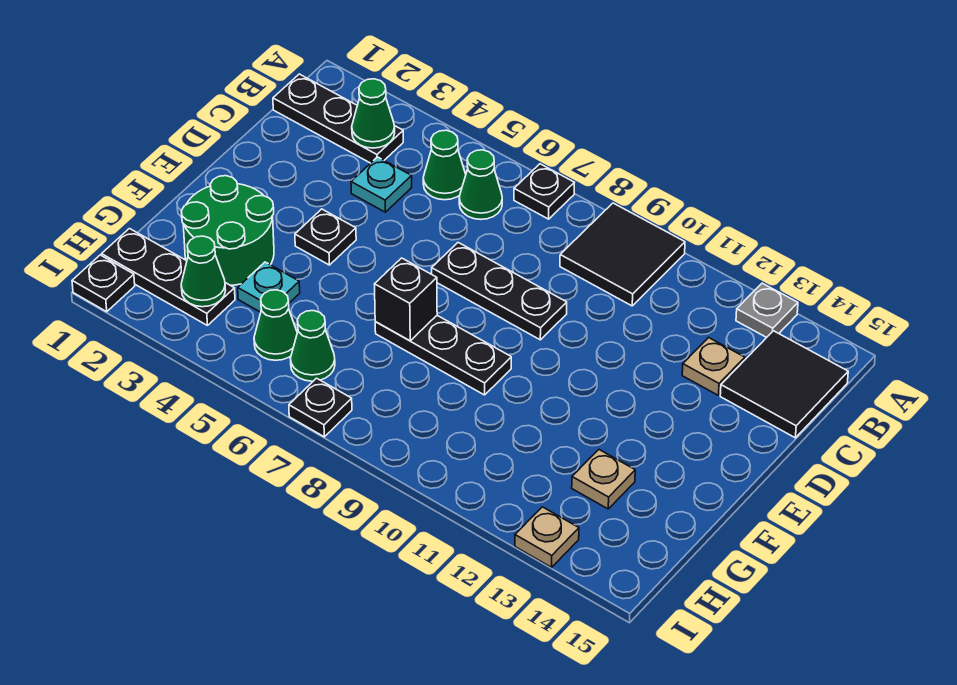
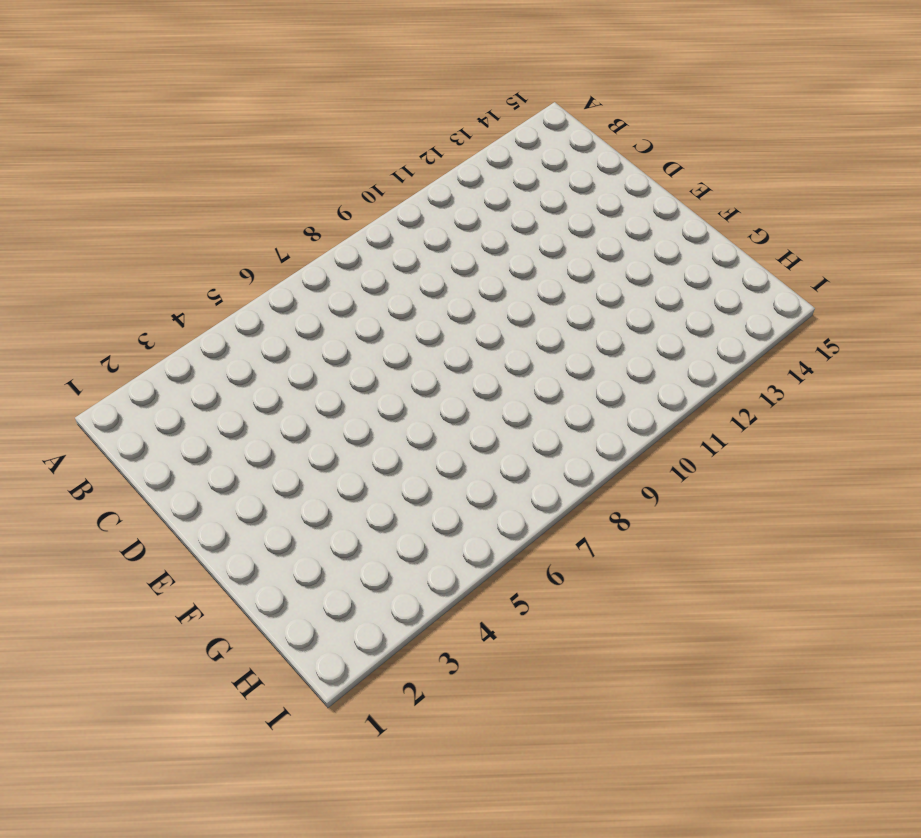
none -> black plate A7 level 1
none -> black tile A9:B10 level 1
none -> grey plate A13 level 1

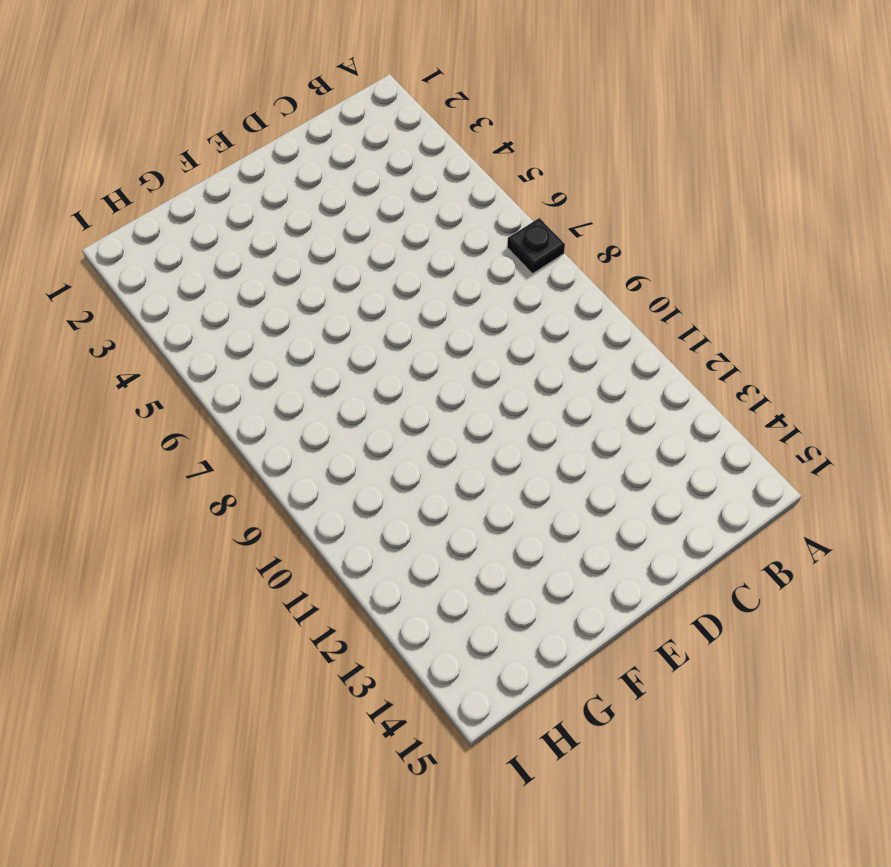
none -> black tile A9:B10 level 1
none -> grey plate A13 level 1
none -> black plate B1:B3 level 1

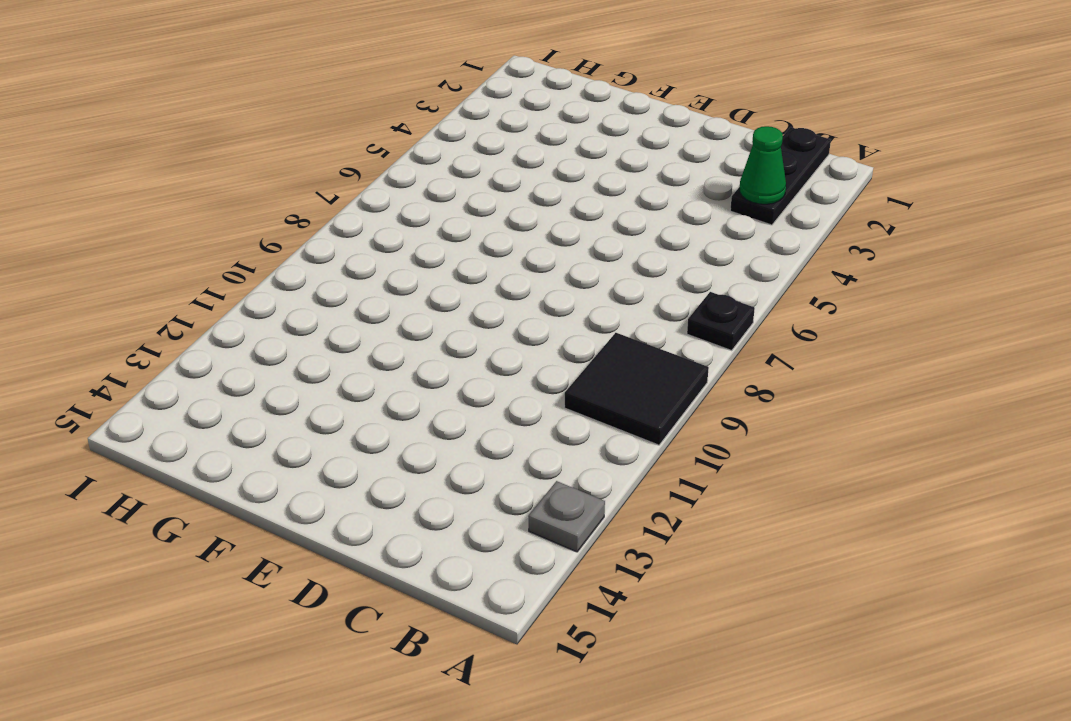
none -> green cone B5 level 1
none -> green cone B6 level 1
none -> black tile B14:C15 level 1

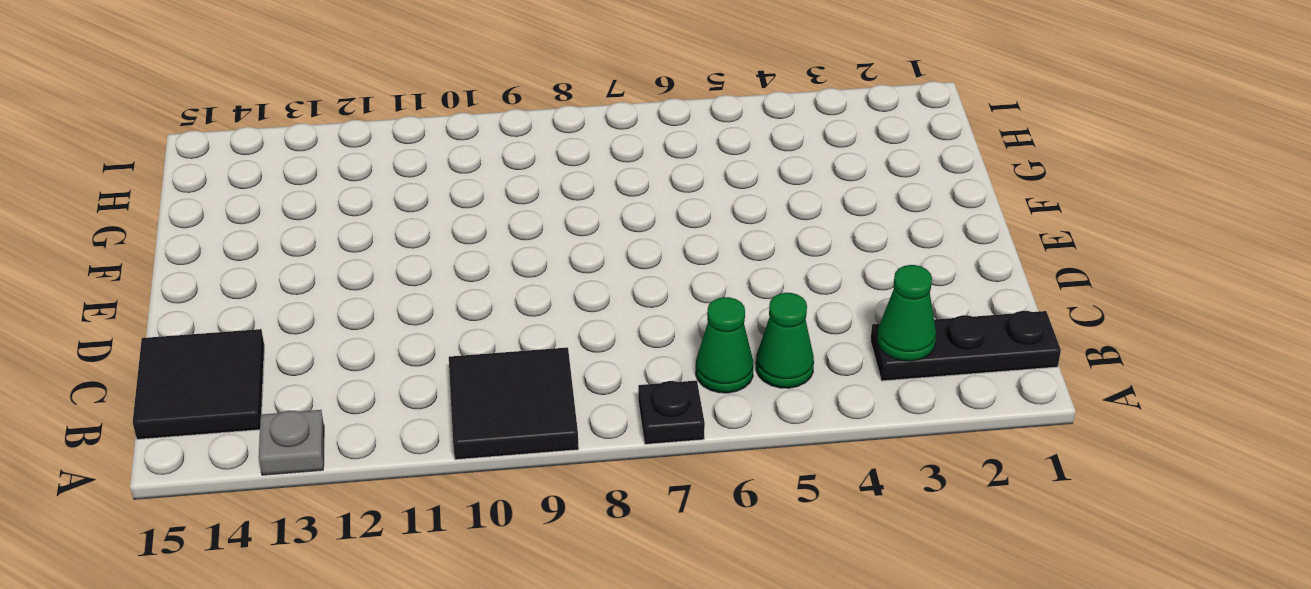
none -> cyan plate C4 level 1
none -> tan plate C13 level 1
none -> black plate D7:D9 level 1

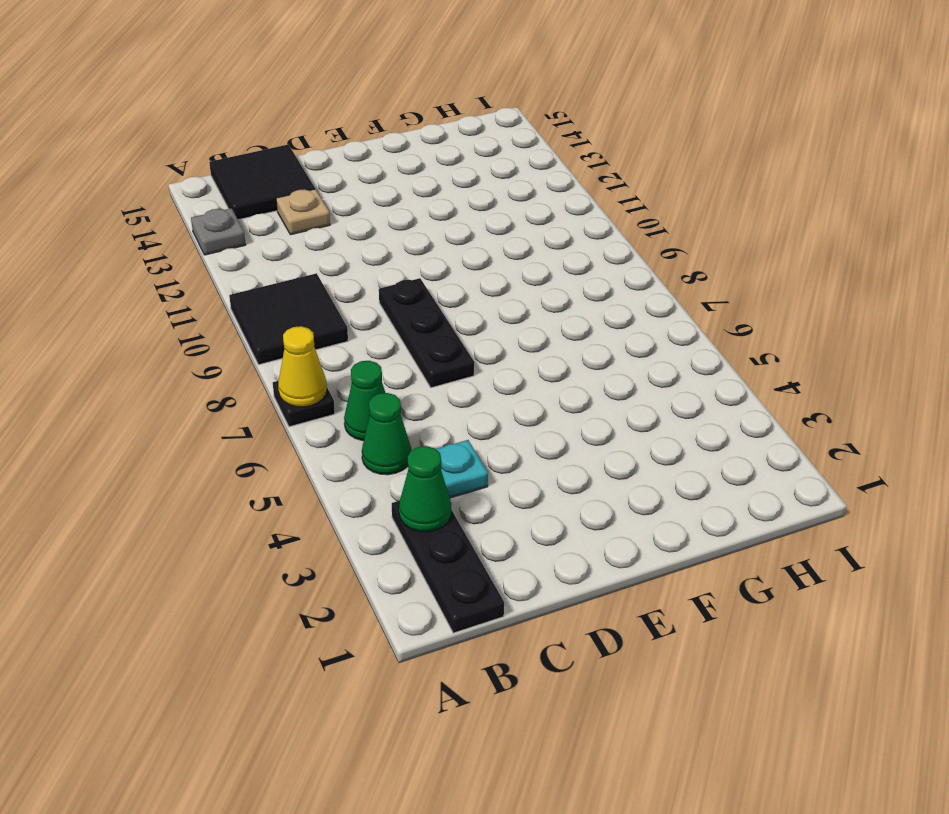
yellow cone A7 level 2 -> none
none -> black plate E4 level 1
none -> green round brick F2:G3 level 1
none -> black plate F7:F9 level 1

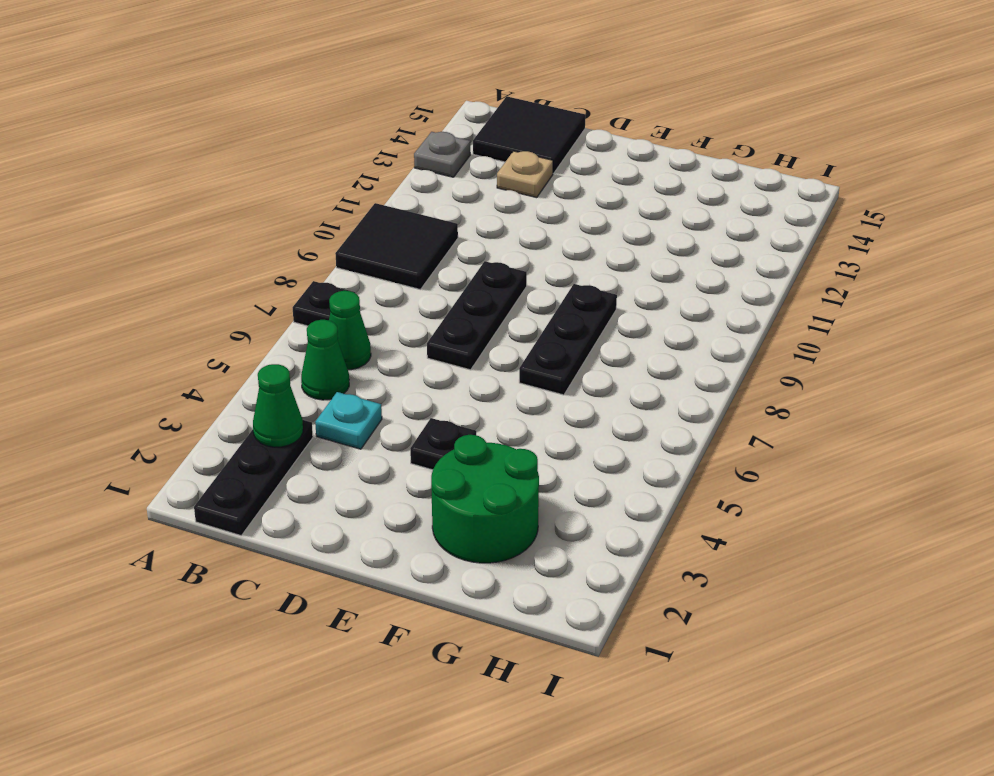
none -> cyan plate G4 level 1
none -> tan plate G13 level 1
none -> black plate H1:H3 level 1

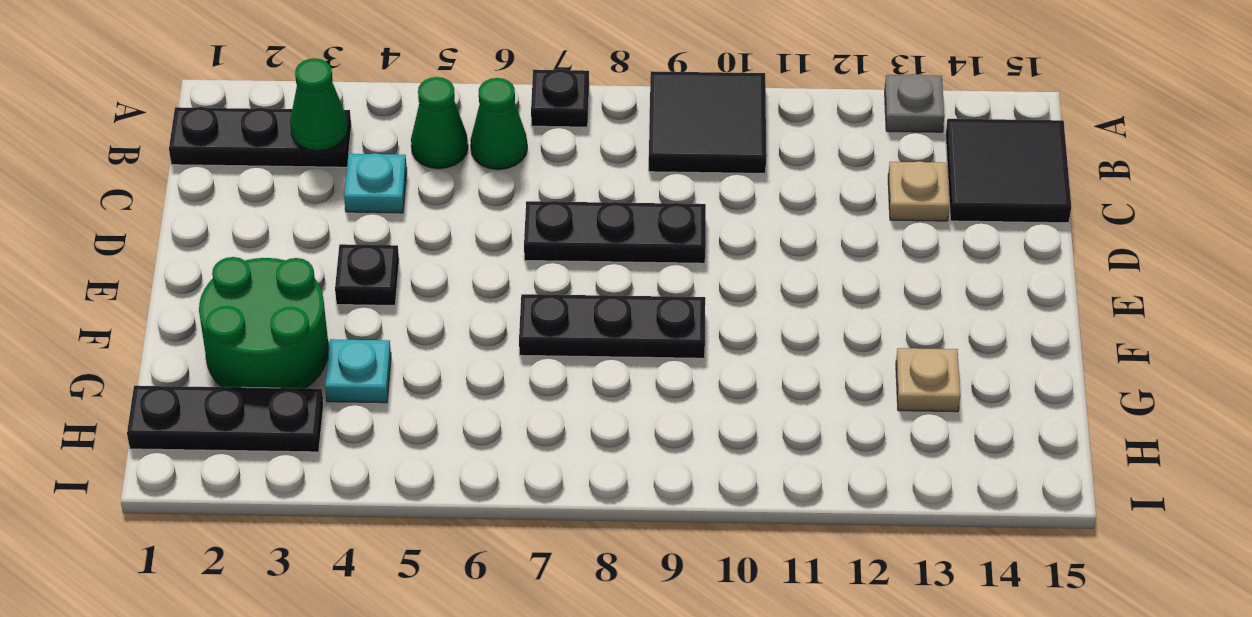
none -> green cone H5 level 1
none -> green cone H6 level 1
none -> black plate I1 level 1

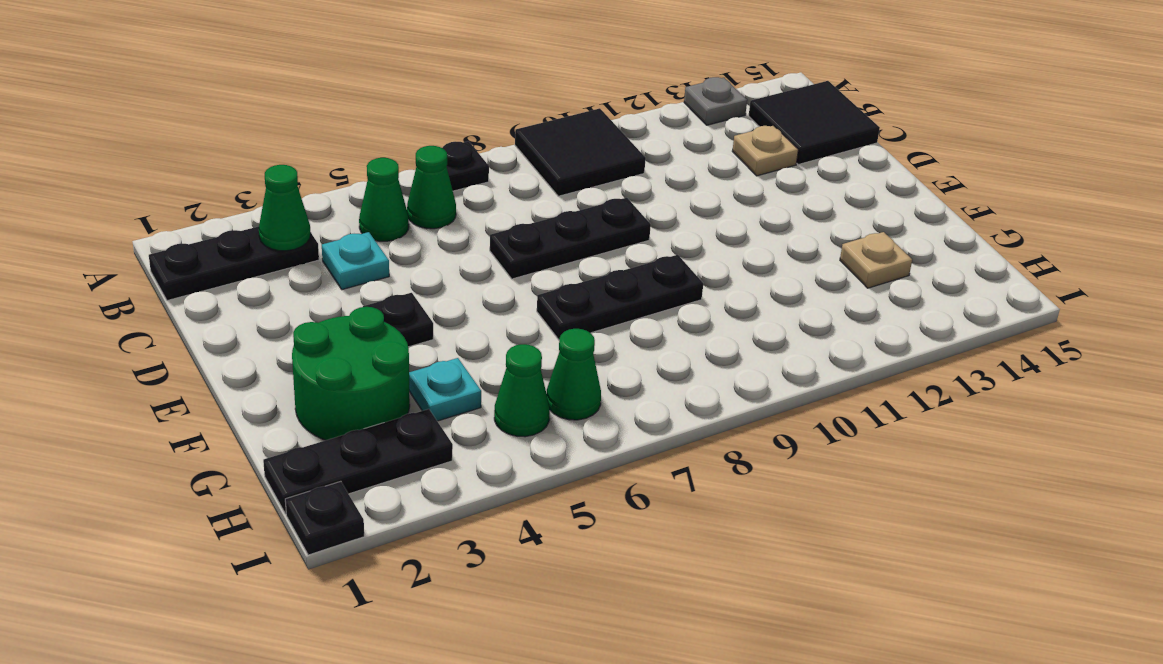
none -> black plate I7 level 1
none -> tan plate I13 level 1
none -> black brick F7 level 2

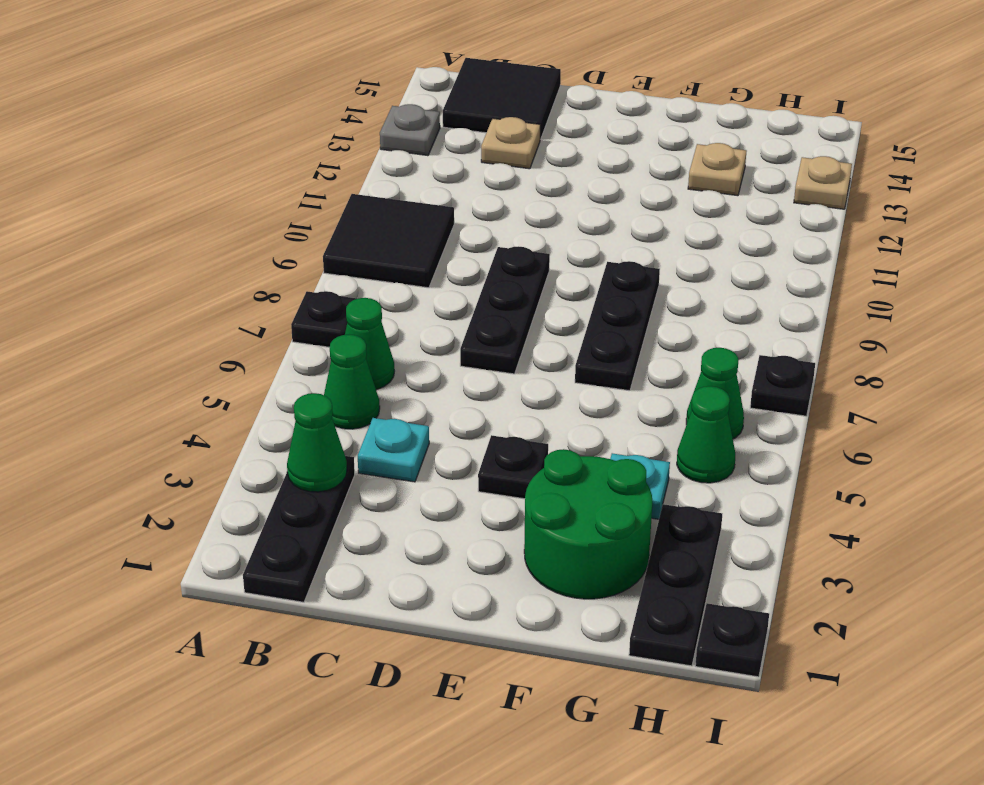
none -> black brick F7 level 2
none -> green cone H3 level 2

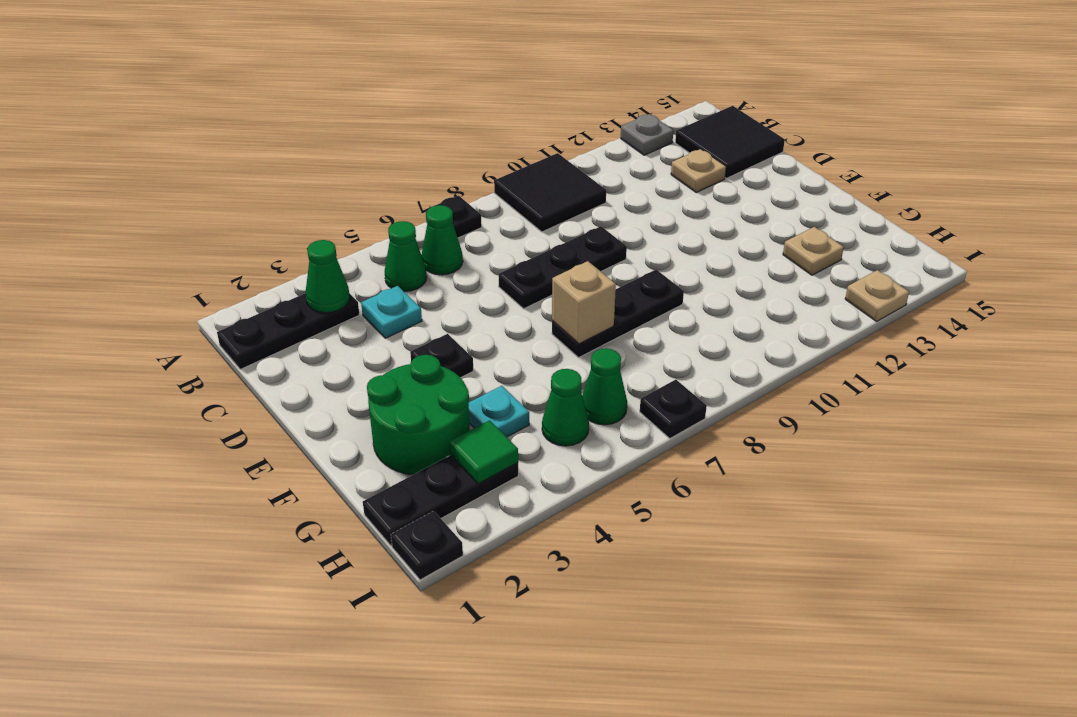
tan brick F7 level 2 -> black brick F7 level 2
green tile H3 level 2 -> green cone H3 level 2

